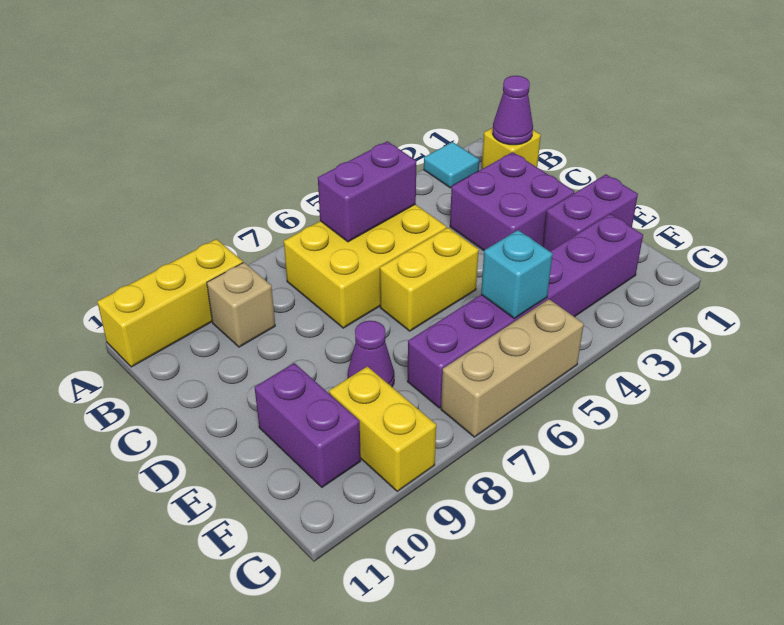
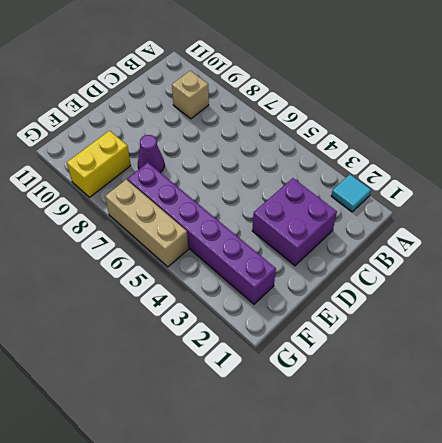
none -> yellow brick A9:A11 level 1
none -> yellow brick B1 level 1
none -> yellow brick B5:C7 level 1

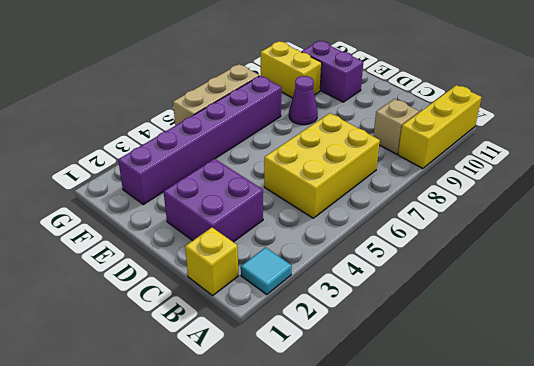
none -> yellow brick D5:D6 level 1
none -> purple brick E1:E2 level 1
none -> purple cone B1 level 2

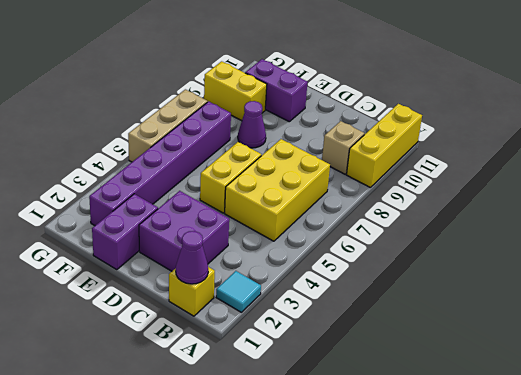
none -> purple brick B5:B6 level 2
none -> cyan brick F5 level 2

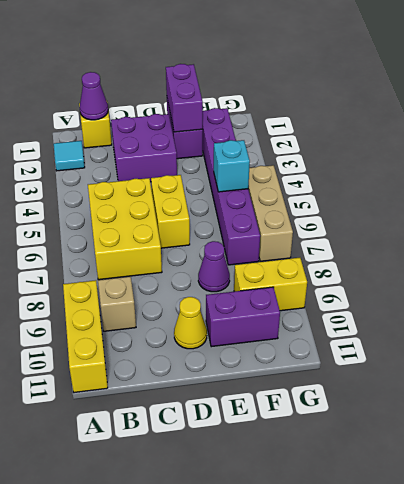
yellow cone D10 level 1 -> none
purple brick E1:E2 level 2 -> purple brick B5:B6 level 2

